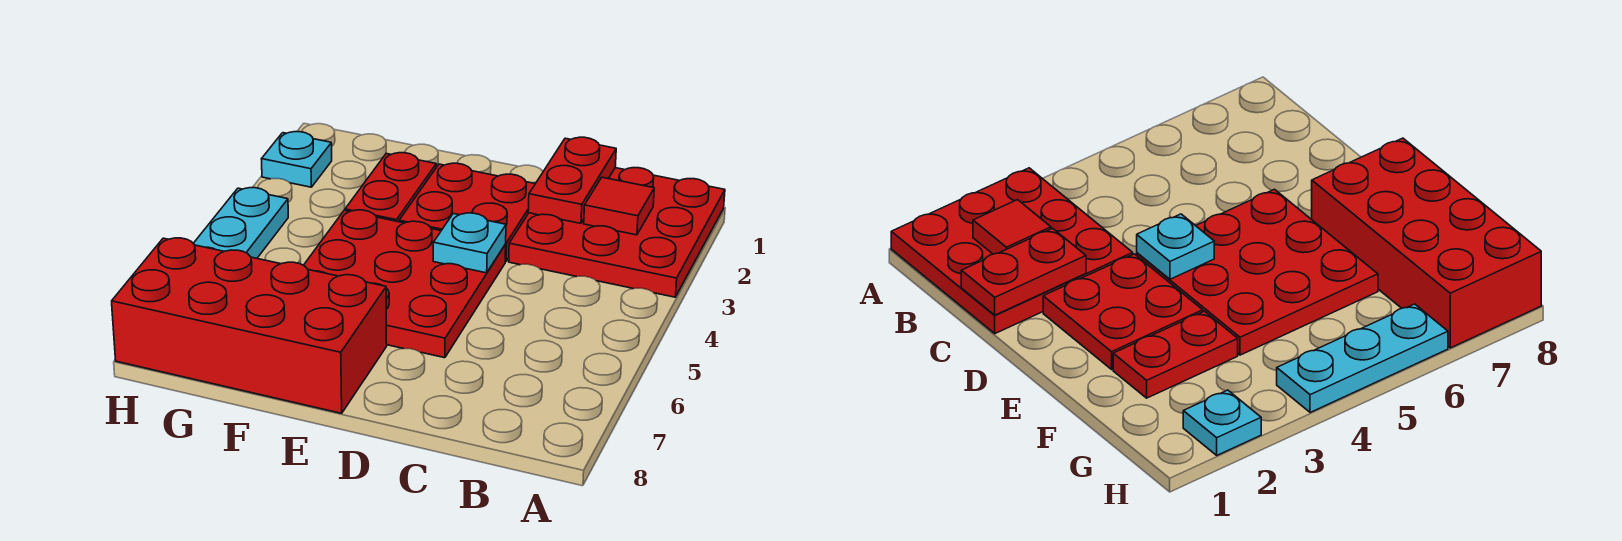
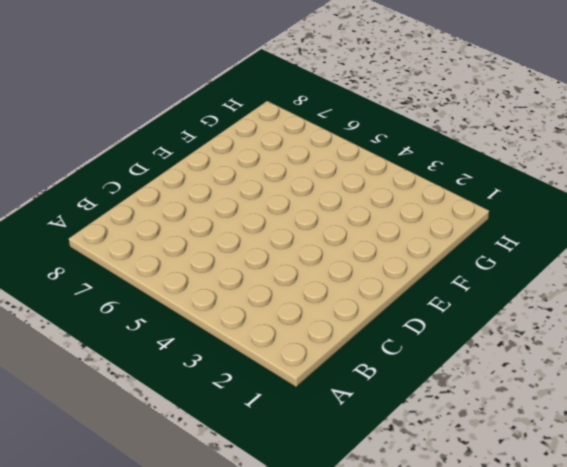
none -> red plate A1:C3 level 1
none -> red plate D2:E3 level 1

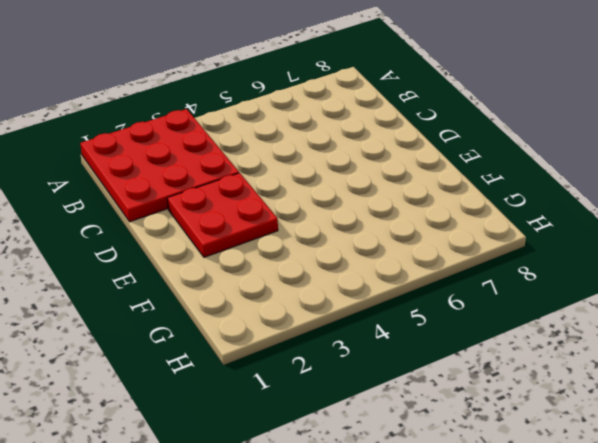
none -> red plate D4:F6 level 1
none -> red brick E7:H8 level 1

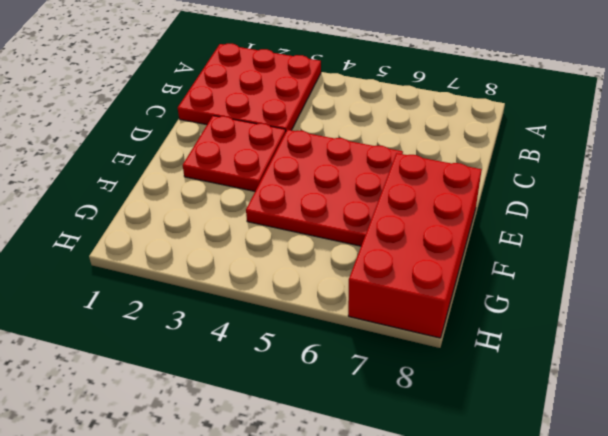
none -> red plate F2:F3 level 1
none -> cyan plate H2 level 1

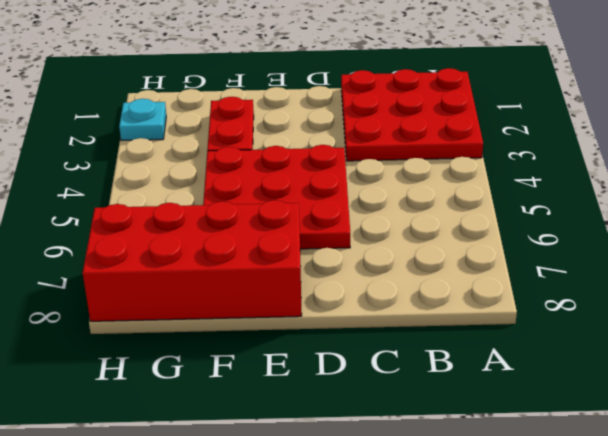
none -> red plate D2:E3 level 1
none -> cyan plate H4:H6 level 1

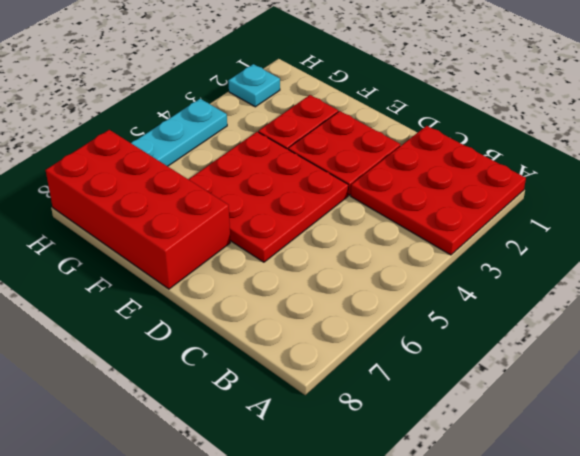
none -> red tile B2 level 2
none -> red plate C1:C2 level 2

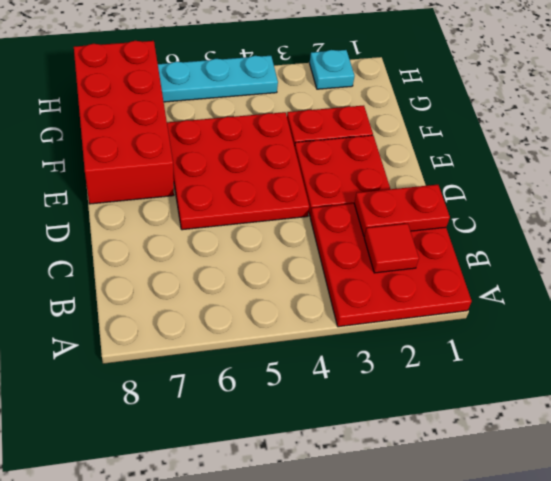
none -> cyan plate D4 level 2

